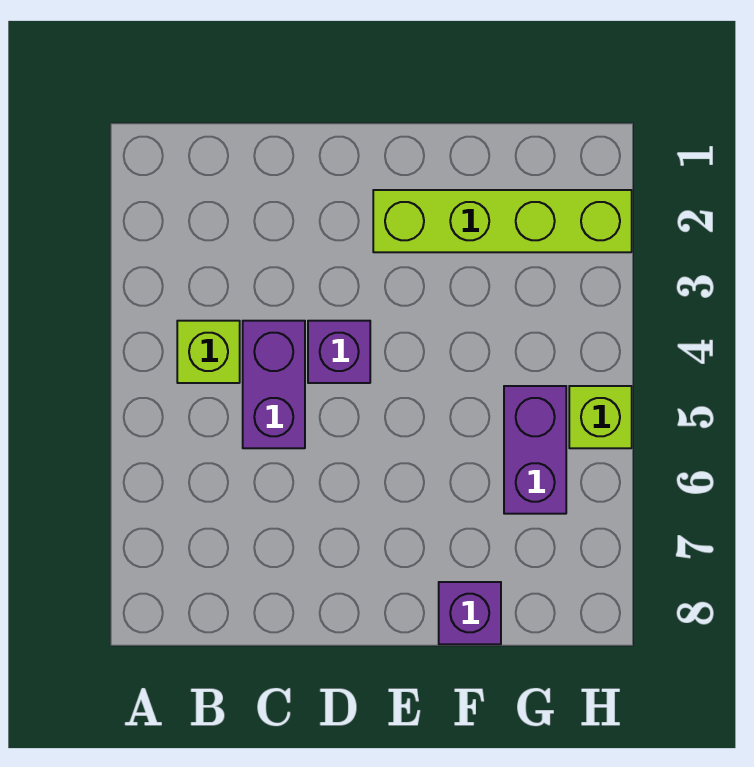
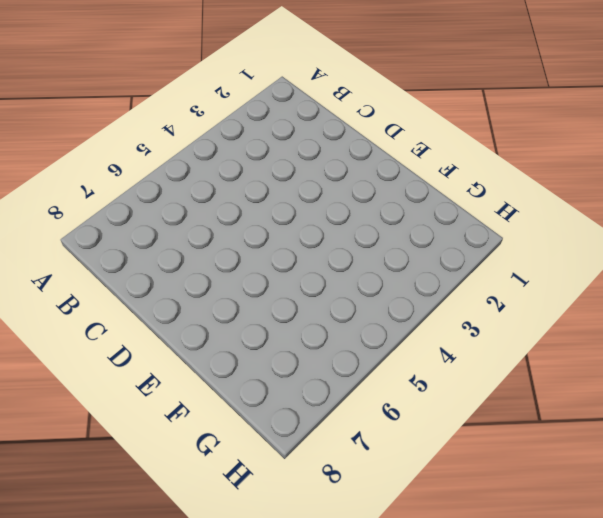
none -> lime brick B4 level 1
none -> purple brick C4:C5 level 1

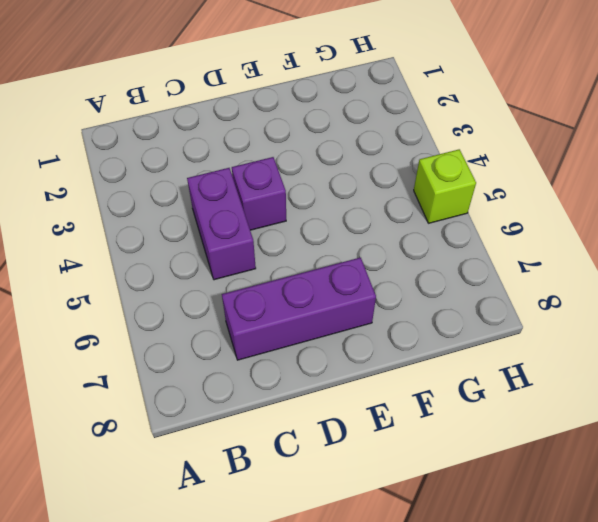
purple brick C7:E7 level 1 -> none
none -> lime brick B4 level 1
none -> lime brick E2:H2 level 1

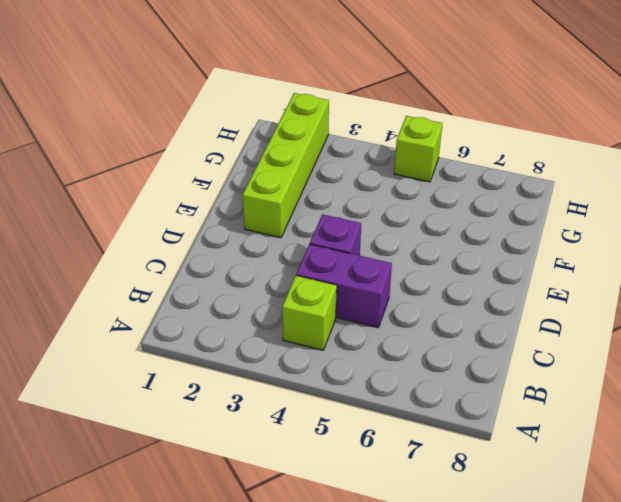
none -> purple brick F8 level 1
none -> purple brick G5:G6 level 1

